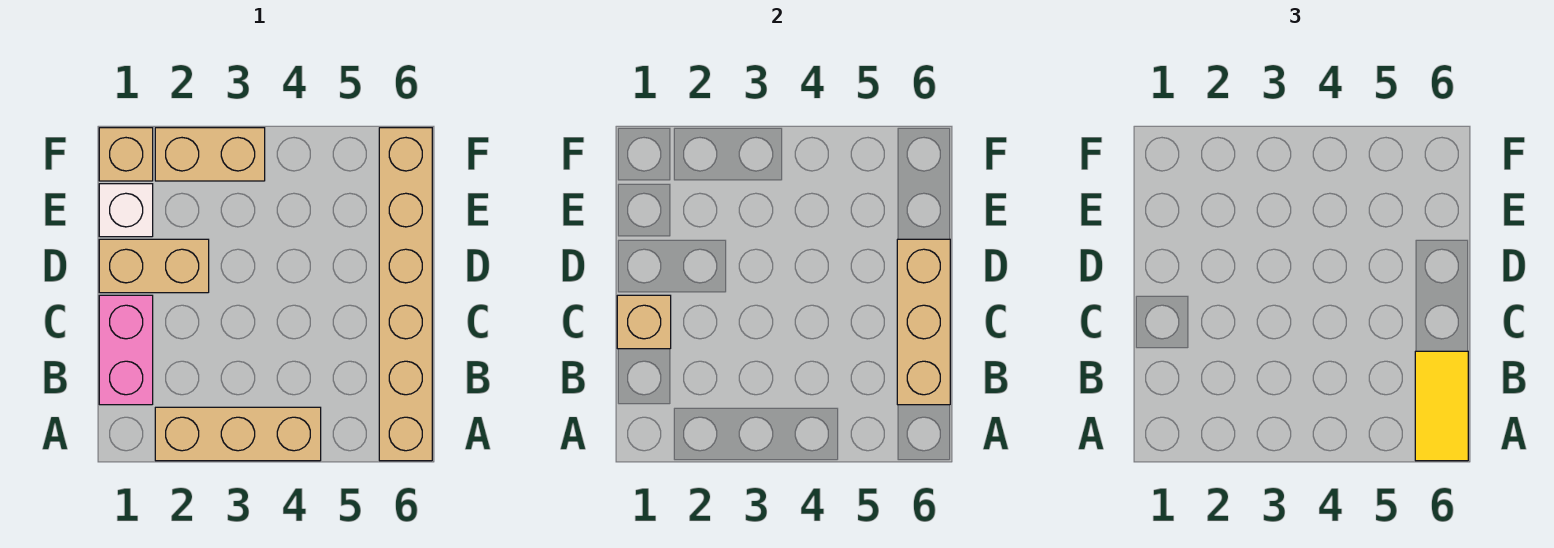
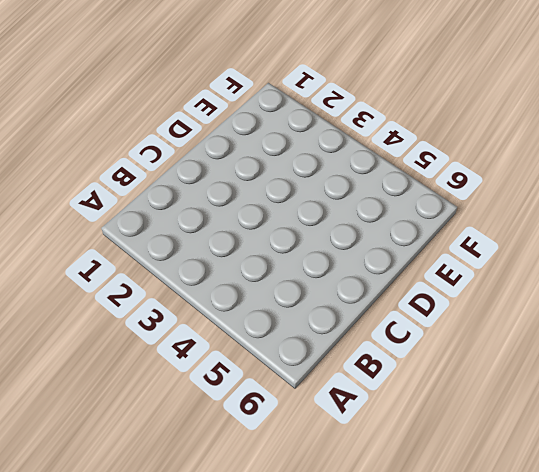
none -> tan brick A2:A4 level 1
none -> tan brick A6:F6 level 1

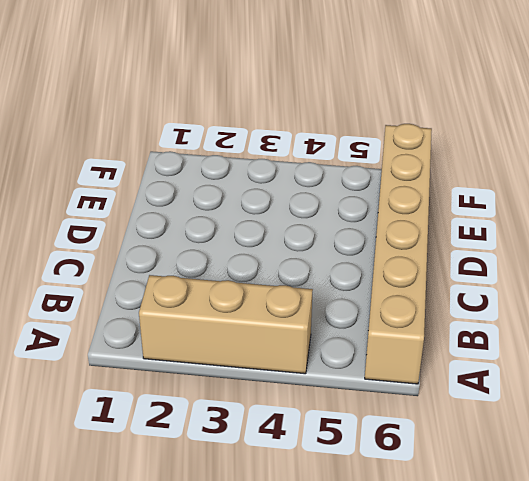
none -> pink brick B1:C1 level 1
none -> tan brick D1:D2 level 1

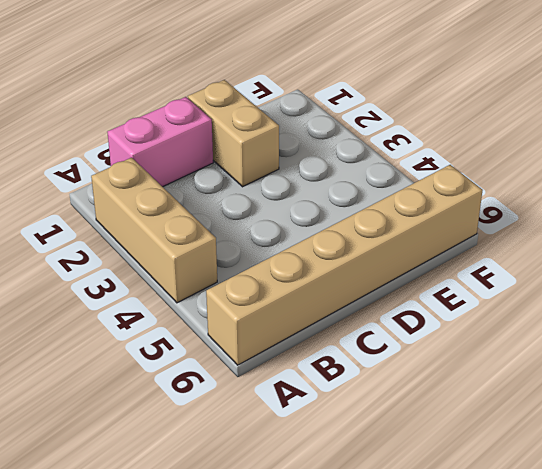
none -> white brick E1 level 1
none -> tan brick F1 level 1

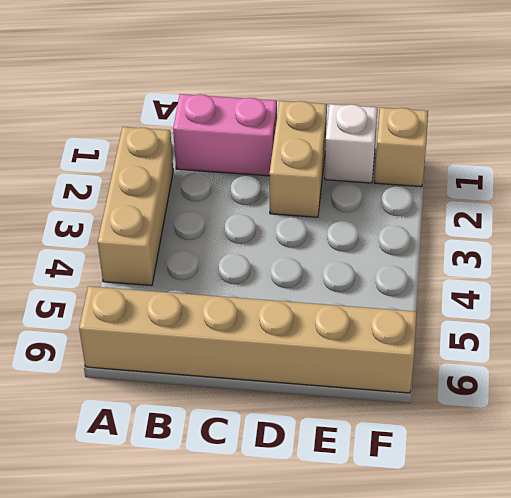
none -> tan brick F2:F3 level 1
none -> tan brick B6:D6 level 2

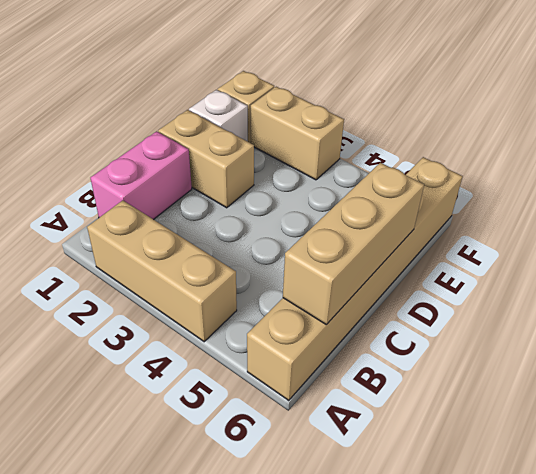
none -> tan brick C1 level 2
none -> yellow tile A6:B6 level 3

